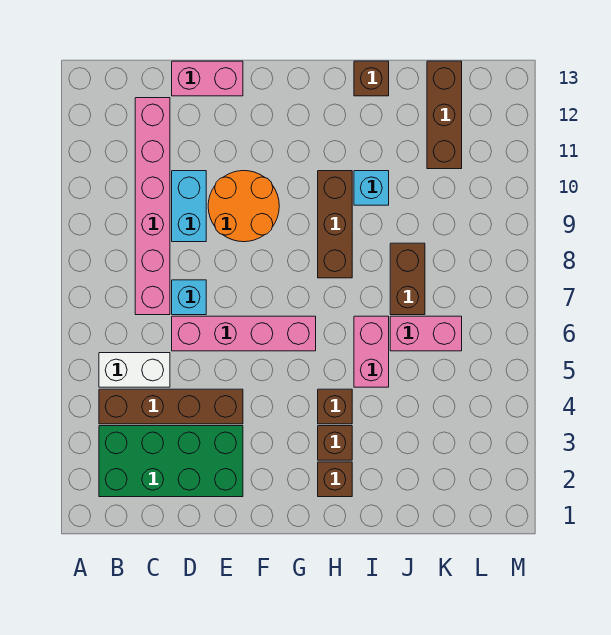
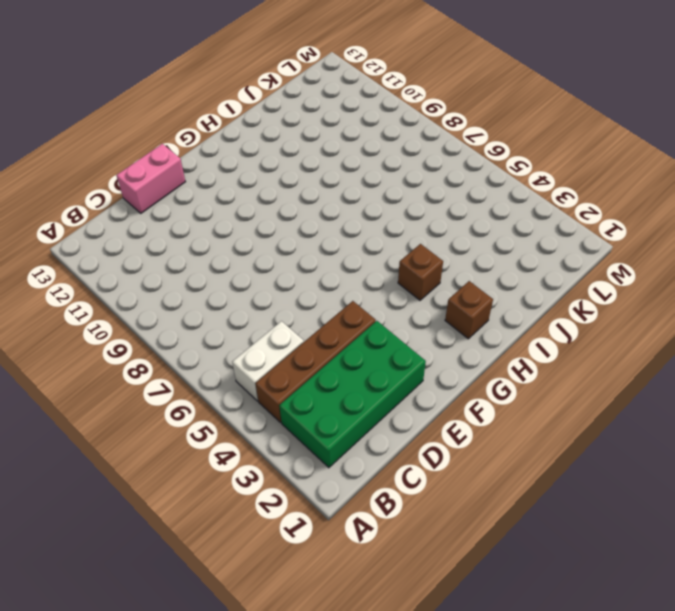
none -> pink brick C7:C12 level 1
none -> pink brick D6:G6 level 1
none -> cyan brick D7 level 1

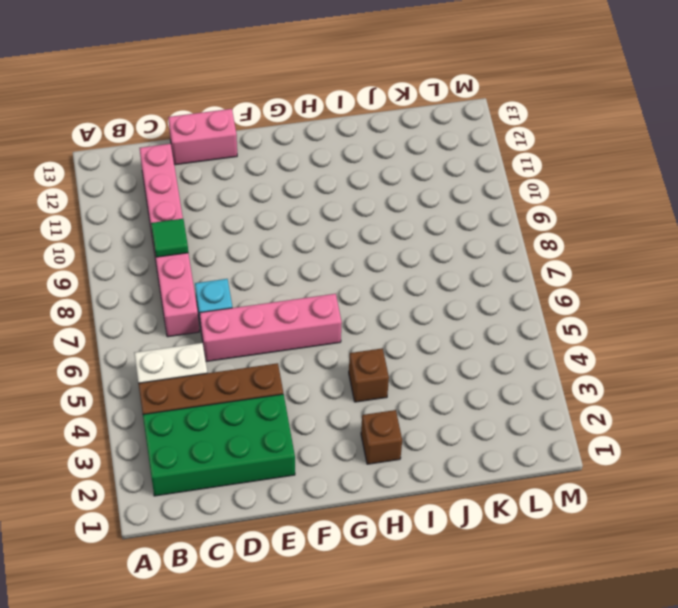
green tile C9 level 2 -> none
none -> cyan brick D9:D10 level 1
none -> orange round brick E9:F10 level 1
none -> brown brick H3 level 1

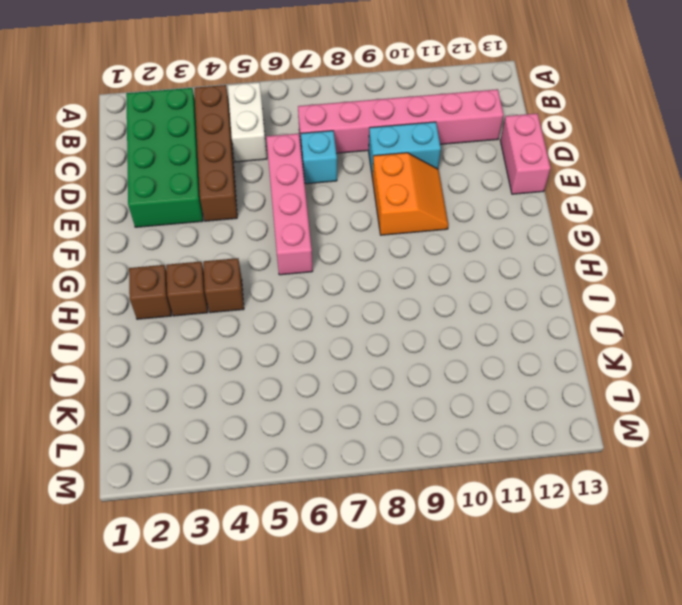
orange slope E9:F10 level 1 top 9 -> orange round brick E9:F10 level 1
none -> brown brick H8:H10 level 1
none -> pink brick I5:I6 level 1
none -> cyan brick I10 level 1

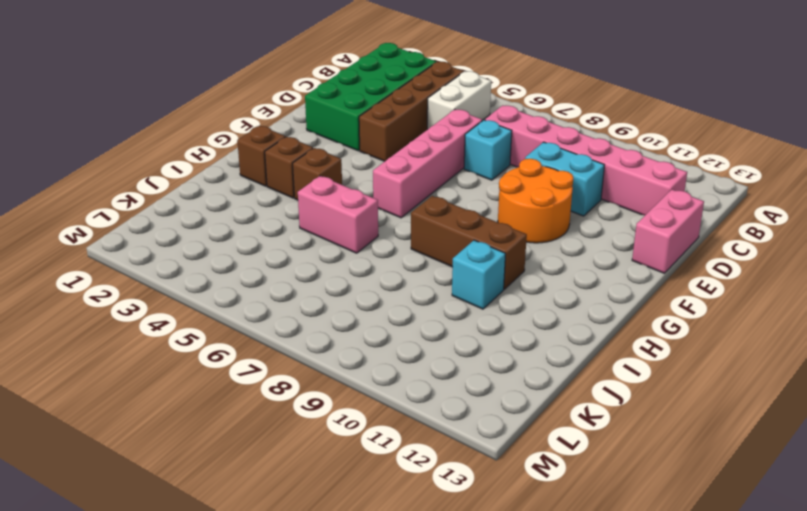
none -> brown brick I13 level 1
none -> pink brick J6:K6 level 1
none -> brown brick J7:J8 level 1

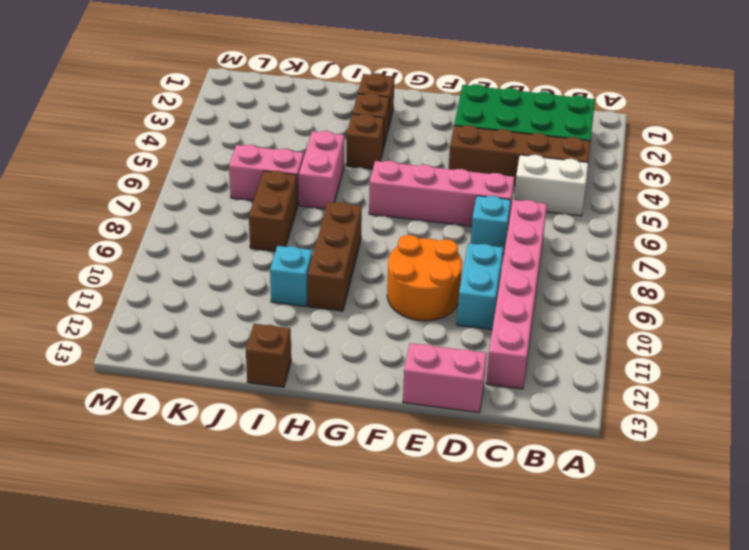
none -> brown brick K11:K13 level 1

